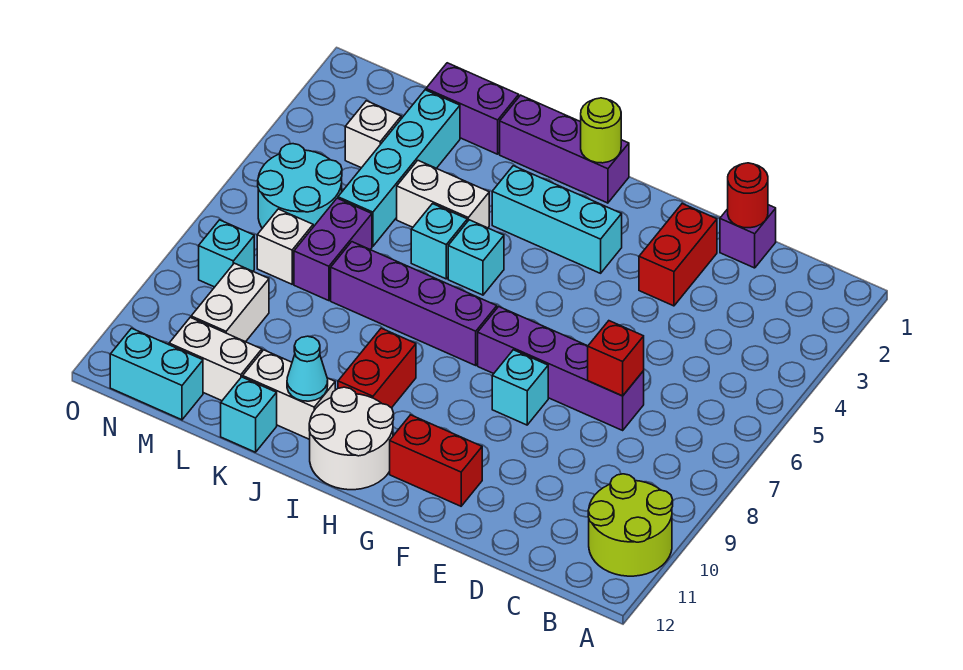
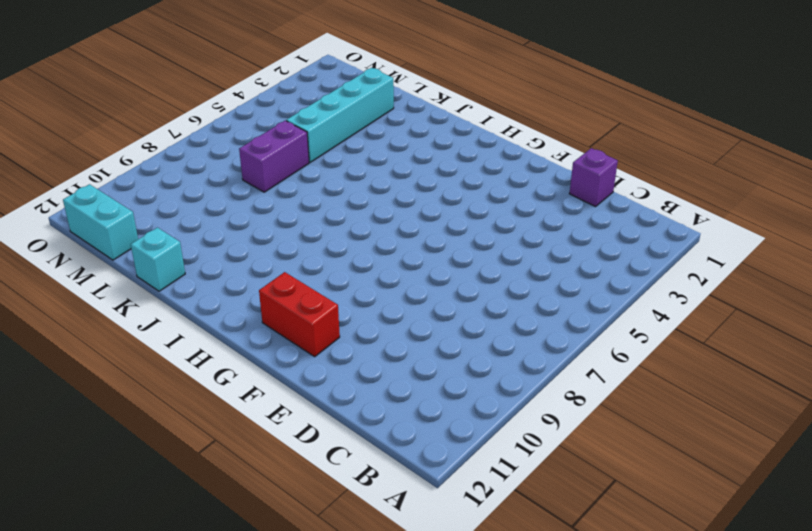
none -> lime round brick A10:B11 level 1
none -> purple brick D7:G7 level 1
none -> red brick E2:E3 level 1
none -> cyan brick F8 level 1

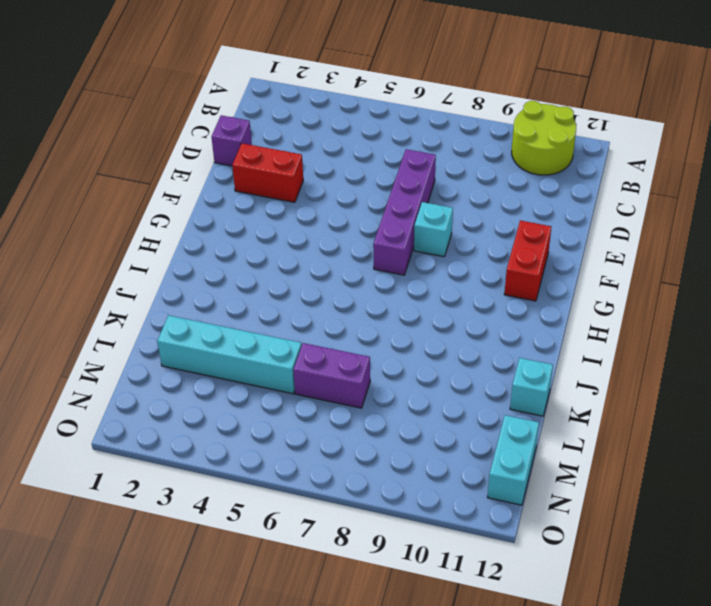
none -> cyan brick G3:I3 level 1
none -> purple brick H1:J1 level 1
none -> purple brick H7:K7 level 1
none -> white round brick H11:I12 level 1

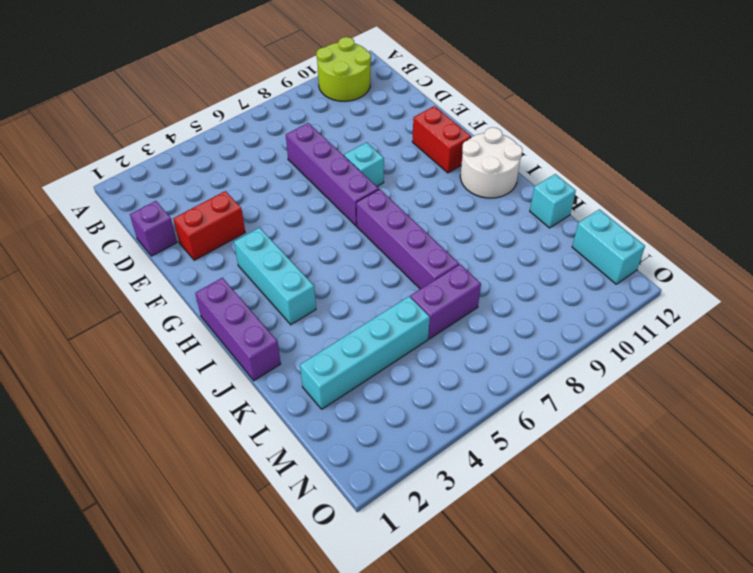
none -> cyan brick I5 level 1
none -> red brick I9:I10 level 1
none -> white brick J4:K4 level 1
none -> cyan brick J5 level 1

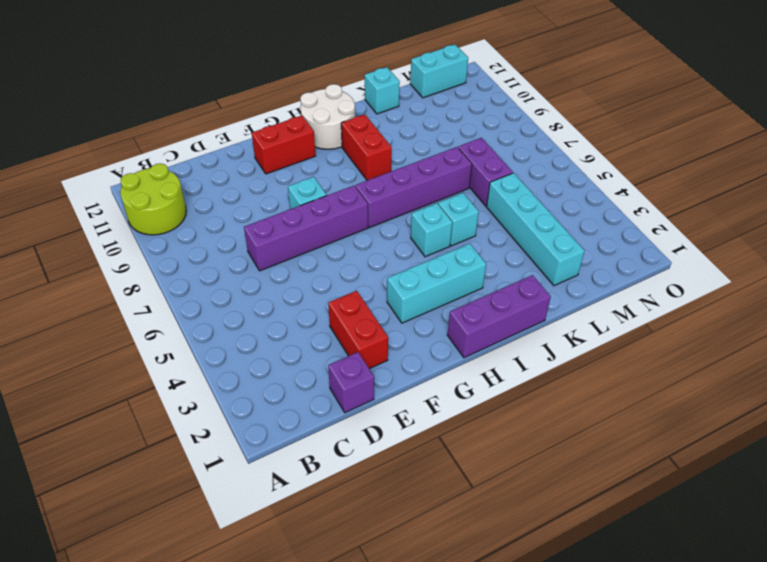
none -> white brick J4:K4 level 1
none -> white brick J11:K11 level 1
none -> purple brick K1:L1 level 1
none -> white brick L11:M11 level 1

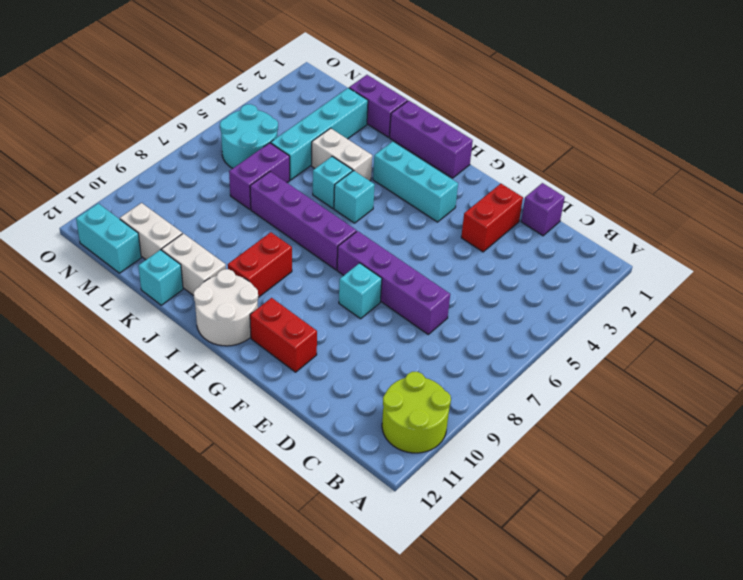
none -> white brick M3 level 1
none -> white brick M7 level 1
none -> white brick M9:M10 level 1
none -> cyan brick N8 level 1

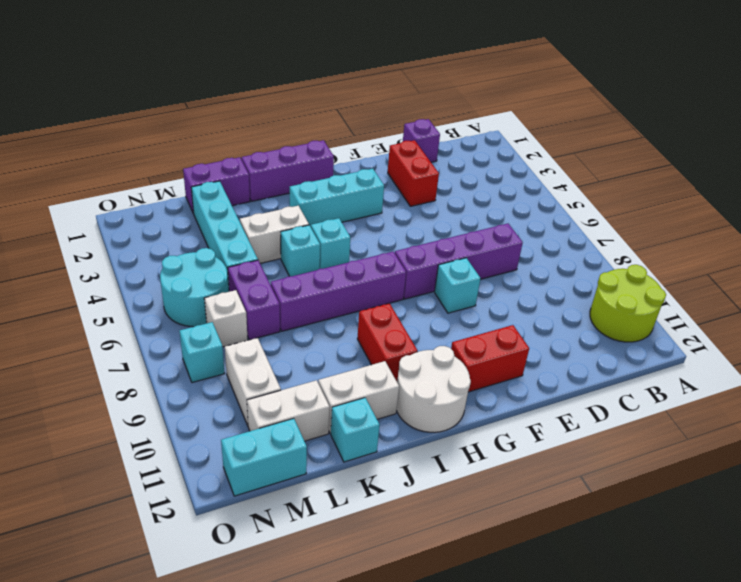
none -> white brick M3 level 1
none -> red round brick D1 level 2
none -> red brick D7 level 2
none -> lime round brick H1 level 2

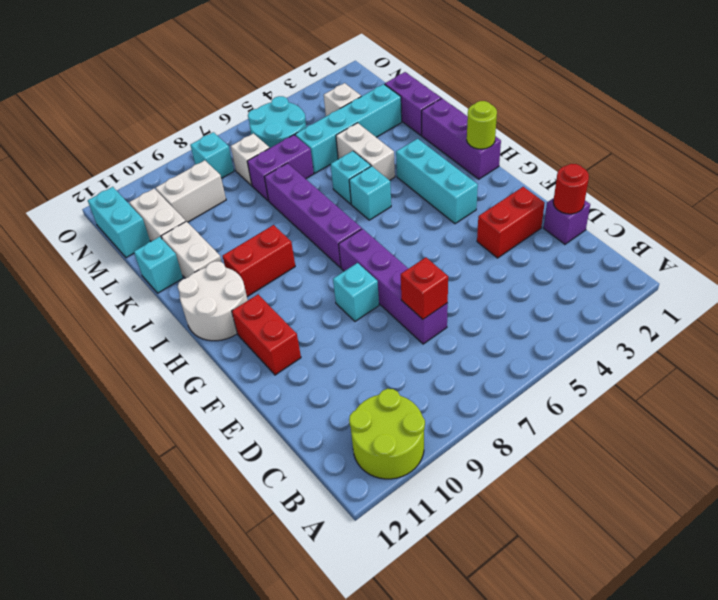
none -> cyan cone J11 level 2

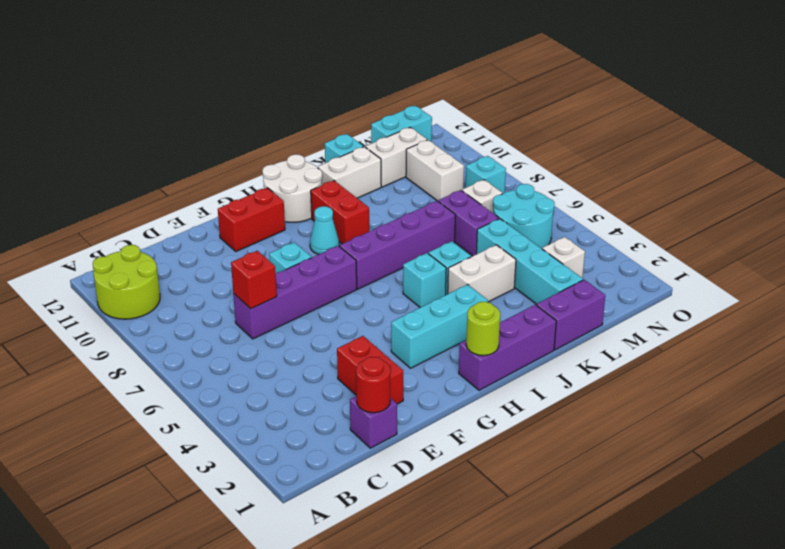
cyan cone H9 level 1 -> cyan cone J11 level 2

